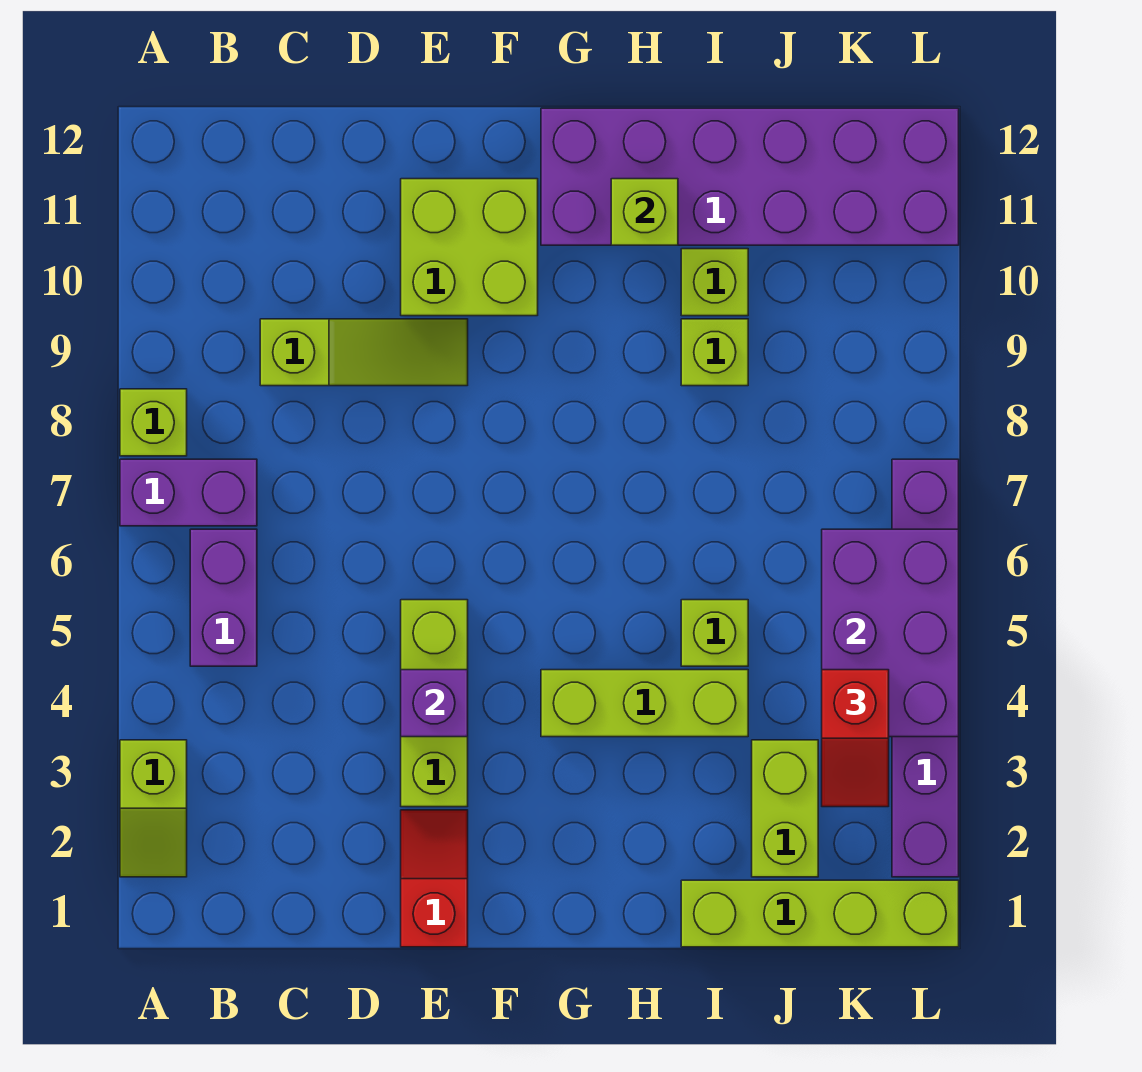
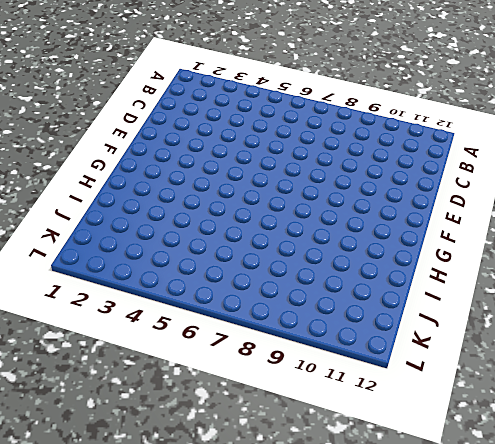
none -> lime slope A2:A3 level 1 top 3
none -> purple brick A7:B7 level 1
none -> lime brick A8 level 1

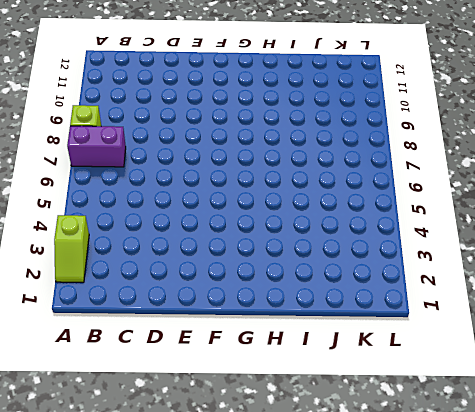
none -> purple brick B5:B6 level 1
none -> lime slope C9:E9 level 1 top C
none -> red slope E1:E2 level 1 top 1

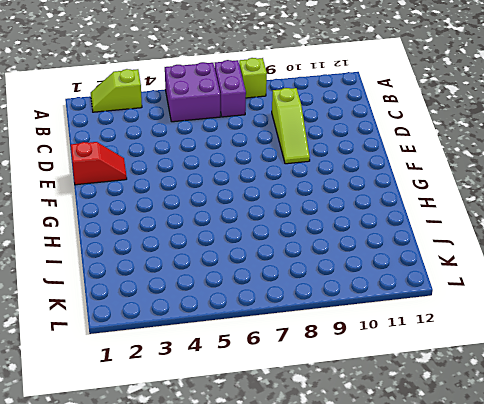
purple brick A5:B6 level 1 -> purple brick B5:B6 level 1
none -> lime brick E3:E5 level 1
none -> lime brick E10:F11 level 1
none -> lime brick G4:I4 level 1

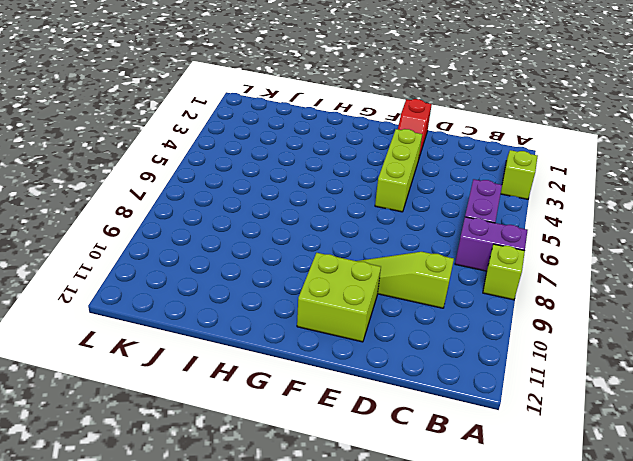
none -> lime brick G4:I4 level 1
none -> purple brick G11:L12 level 1
none -> lime brick I1:L1 level 1

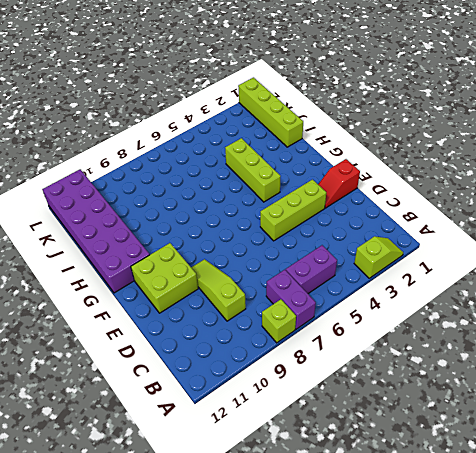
none -> lime brick I5 level 1
none -> lime brick I9 level 1
none -> lime brick I10 level 1

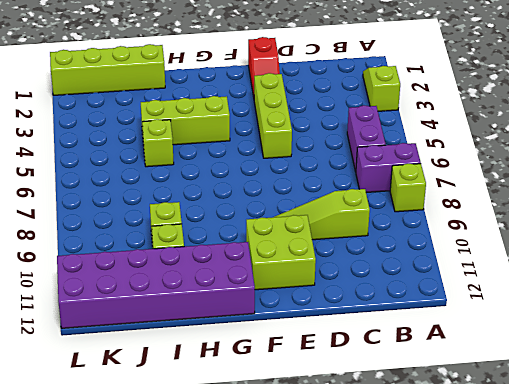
none -> lime brick J2:J3 level 1
none -> purple brick L2:L7 level 1
none -> purple brick E4 level 2

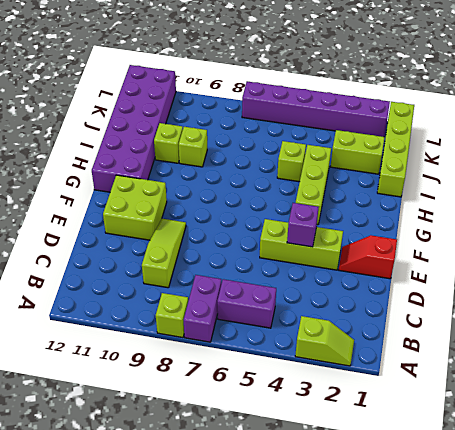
none -> lime brick H11 level 2
none -> purple brick K4:L6 level 2
none -> red slope K3:K4 level 3 top 4

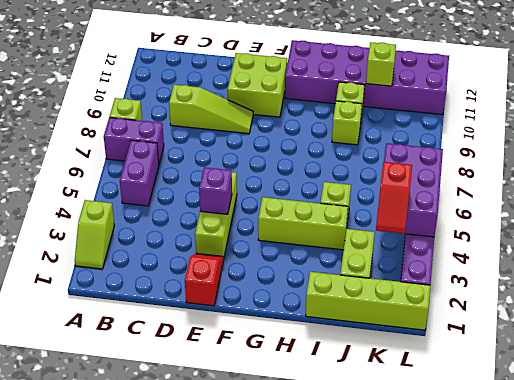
lime brick J11 level 2 -> lime brick H11 level 2

